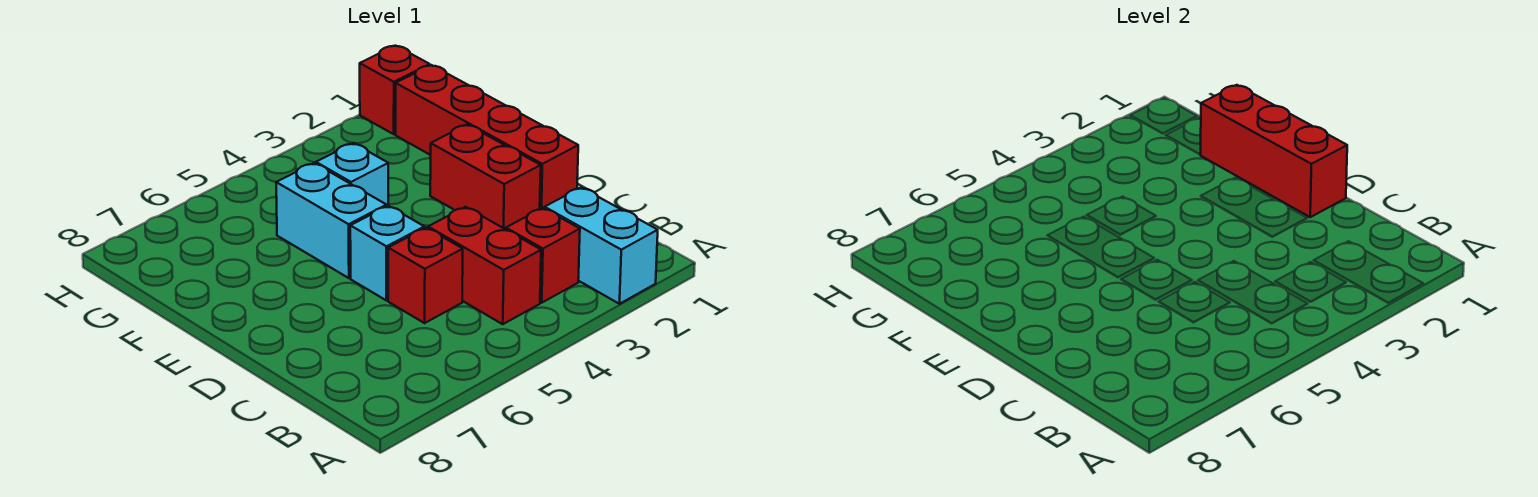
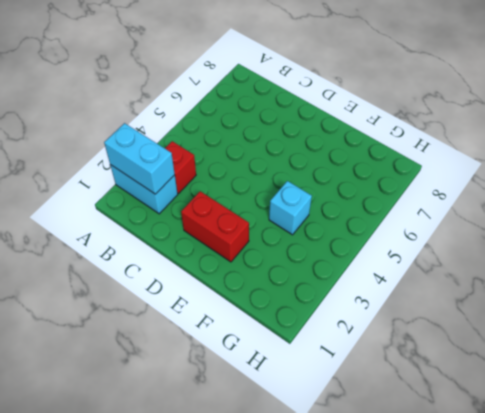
cyan brick A2:B2 level 2 -> cyan brick E5:F5 level 1
none -> red brick B4:C4 level 1
none -> red brick C5 level 1

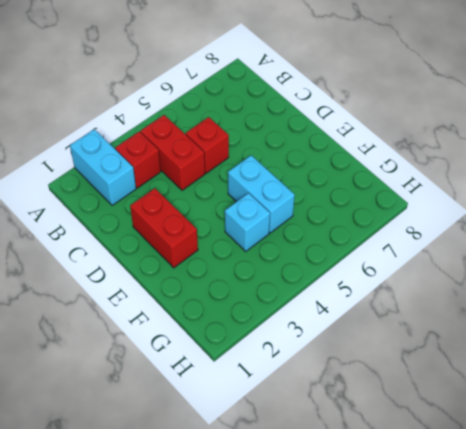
none -> red brick D1:G1 level 1
none -> cyan brick D5 level 1

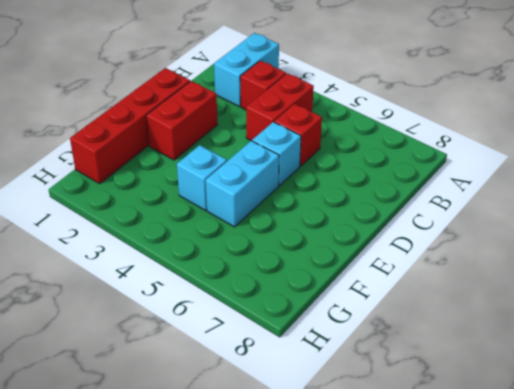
none -> red brick H1 level 1
none -> red brick D1:F1 level 2

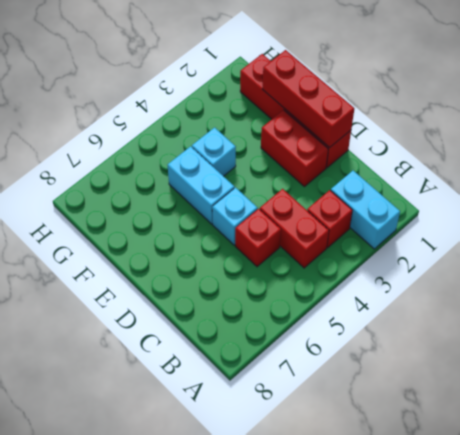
none -> red brick H1 level 1

